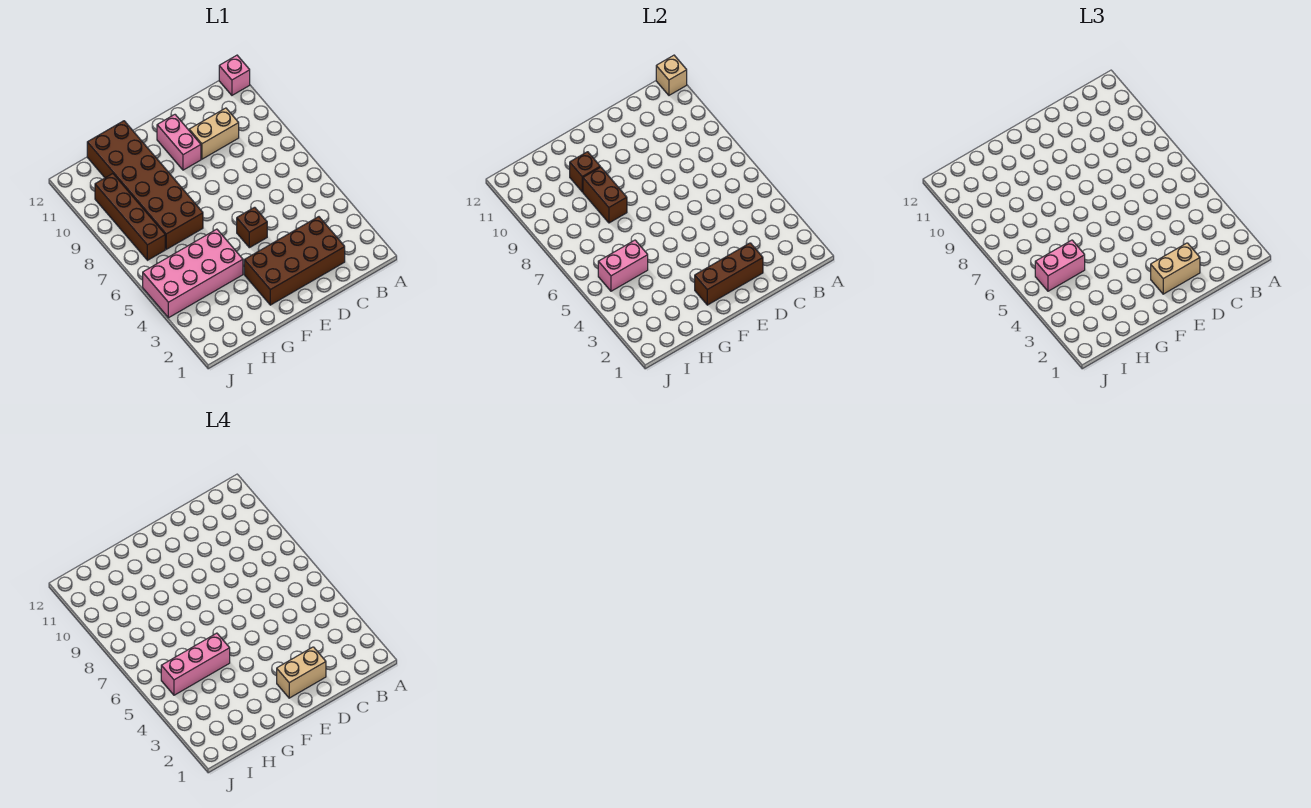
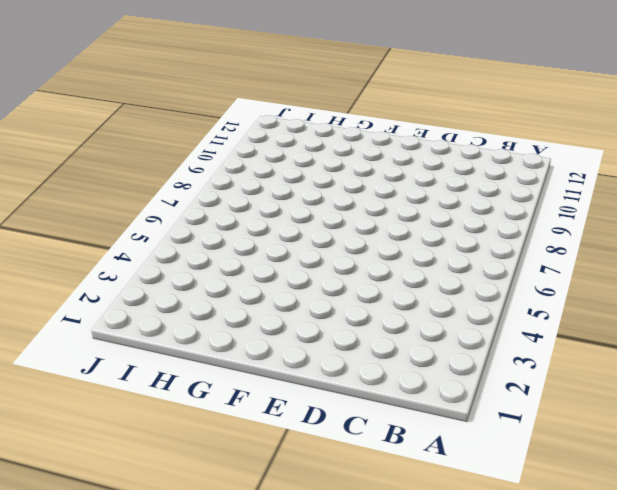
none -> pink brick A12 level 1
none -> brown brick C2:F3 level 1
none -> tan brick C10:D10 level 1

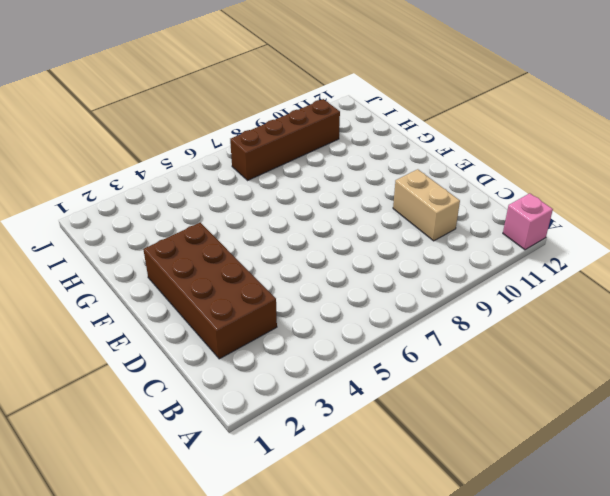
none -> brown brick E5 level 1
none -> pink brick E10:E11 level 1
none -> pink brick G4:J5 level 1

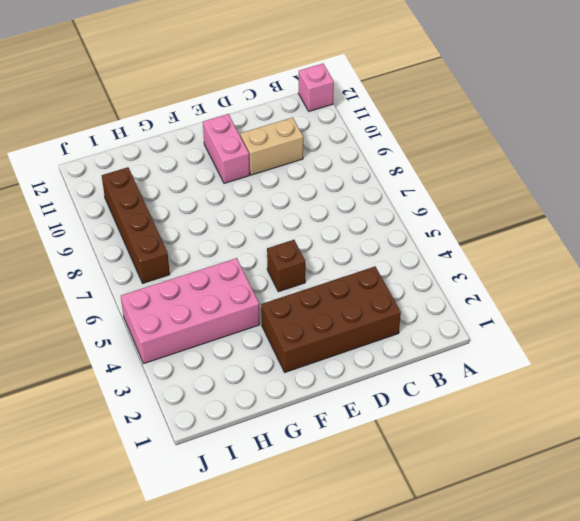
none -> brown brick G7:H12 level 1
none -> tan brick A12 level 2
none -> brown brick D2:F2 level 2

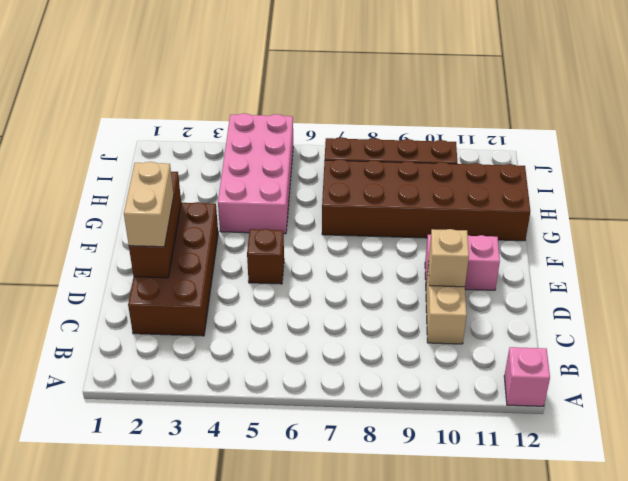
tan brick D10 level 2 -> tan brick A12 level 2
none -> brown brick G8:G9 level 2
none -> brown brick G10 level 2
none -> pink brick H5:I5 level 2

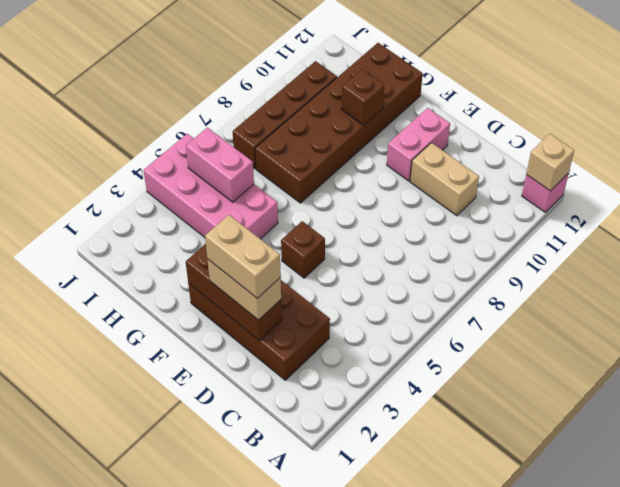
none -> brown brick G8:G9 level 2
none -> pink brick H5:I5 level 3
none -> pink brick G5:I5 level 4

